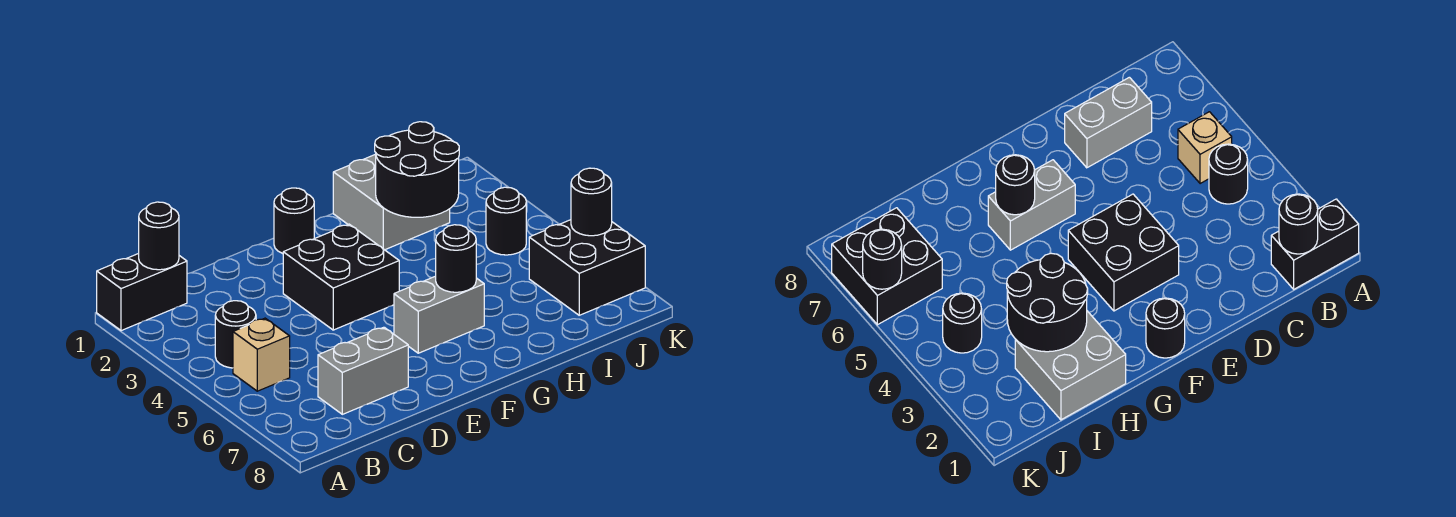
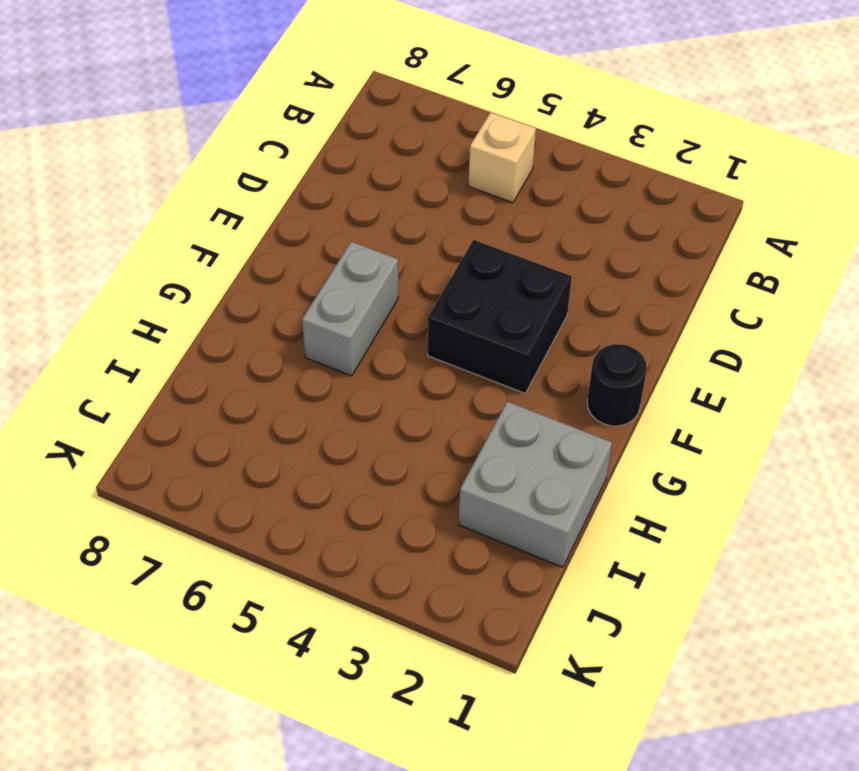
none -> black brick A1:B1 level 1
none -> black round brick B4 level 1
none -> grey brick C7:D7 level 1

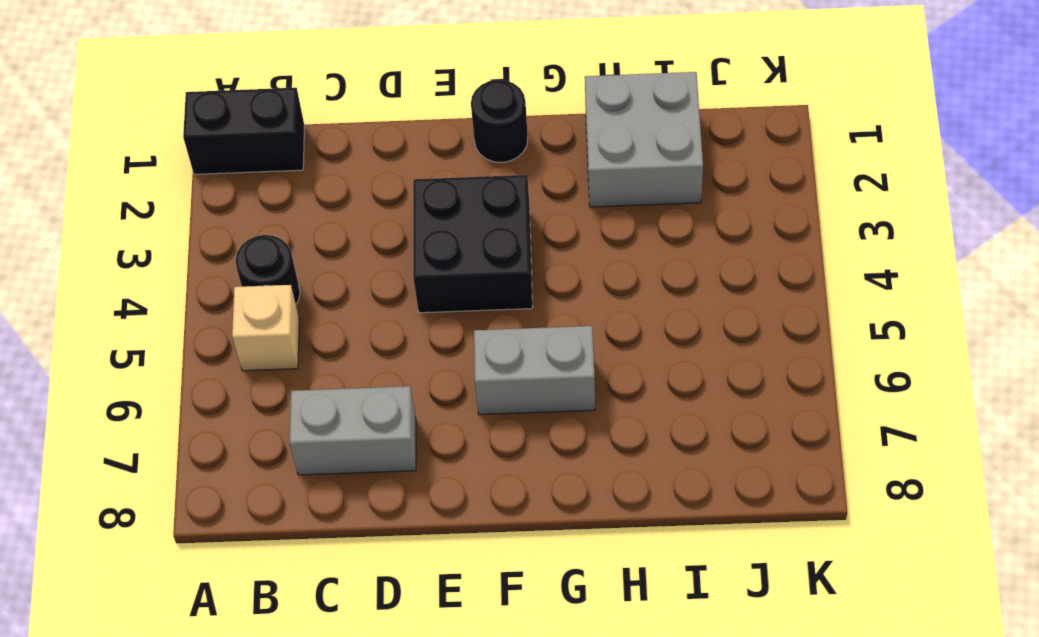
none -> black round brick J4 level 1
none -> black brick J6:K7 level 1
none -> black round brick B1 level 2

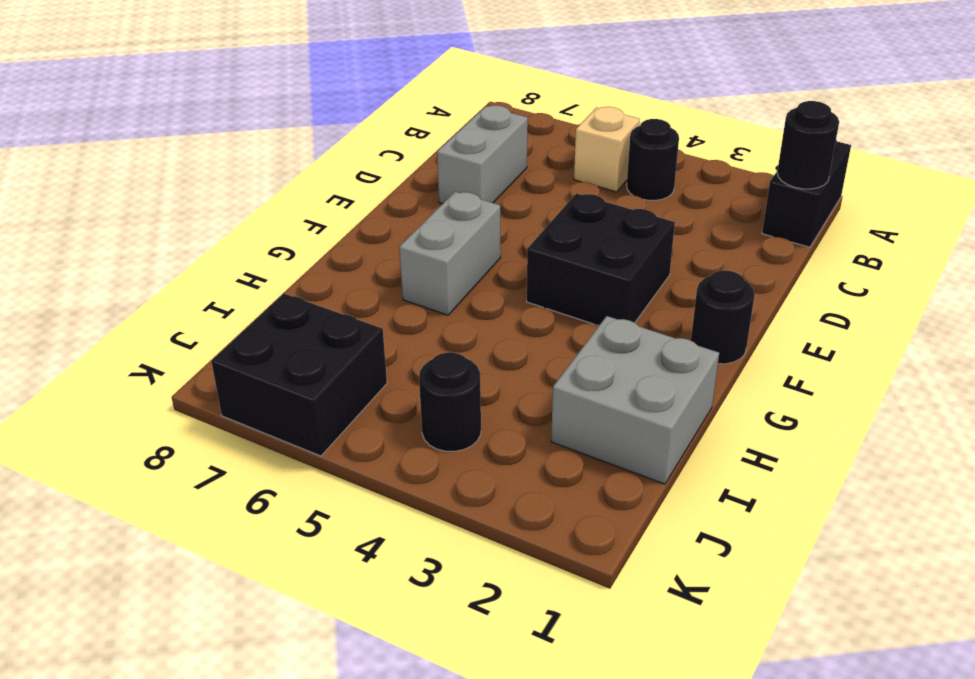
none -> black round brick G6 level 2
none -> black round brick H2:I3 level 2
none -> black round brick K6 level 2

